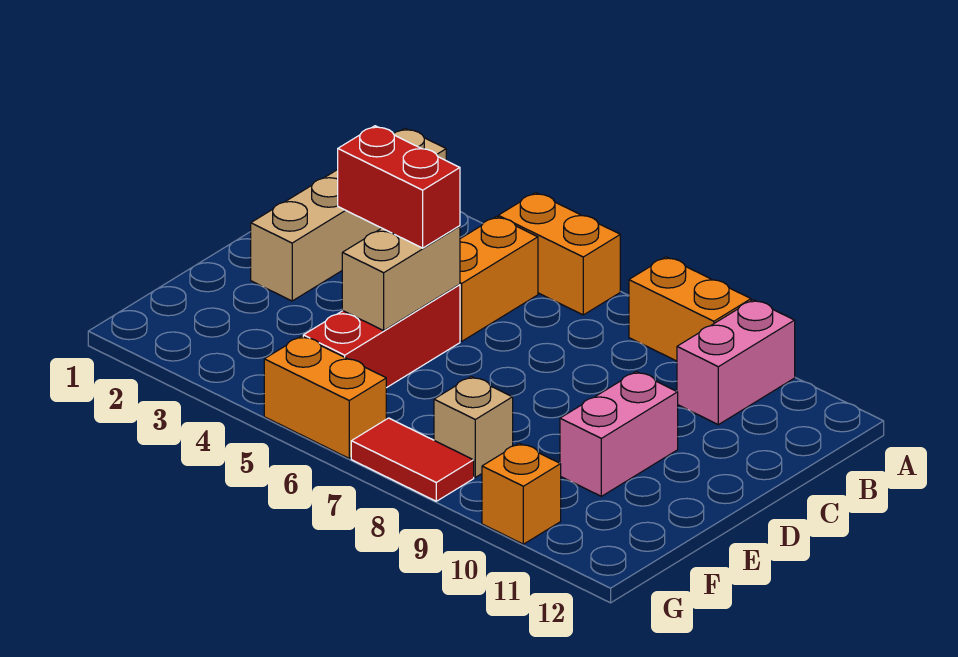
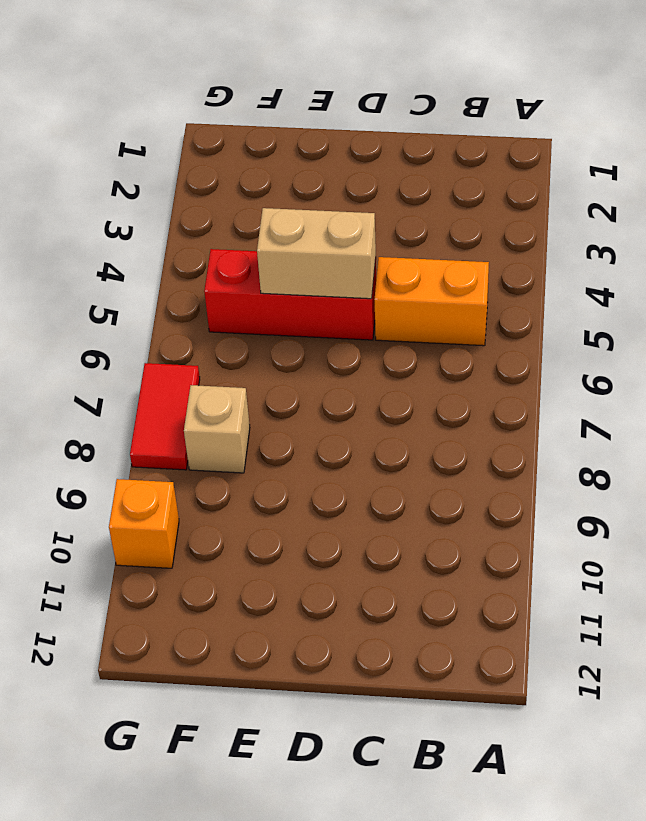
none -> tan brick A2:D2 level 1
none -> orange brick A5:A6 level 1
none -> orange brick A8:A9 level 1

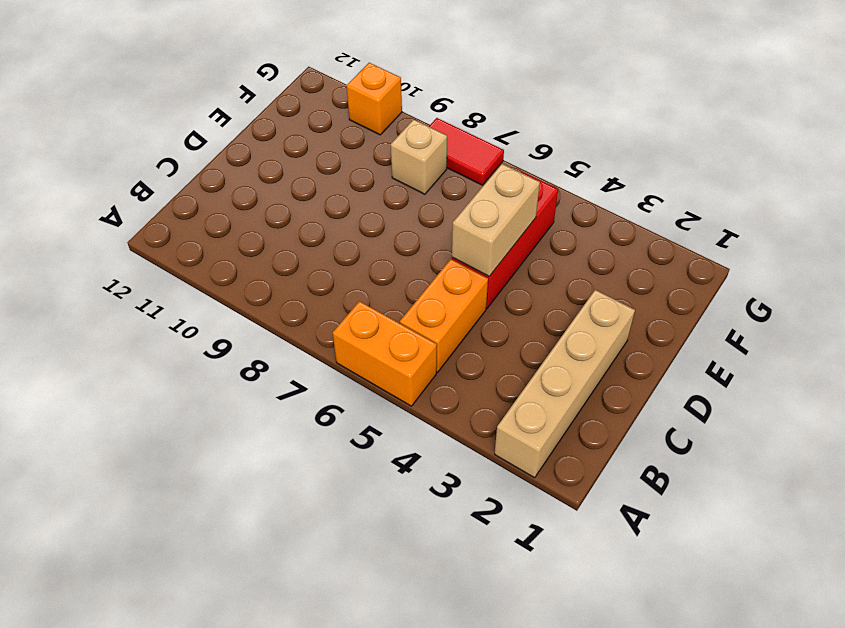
none -> orange brick A8:A9 level 1
none -> pink brick A10:B10 level 1
none -> pink brick D10:E10 level 1

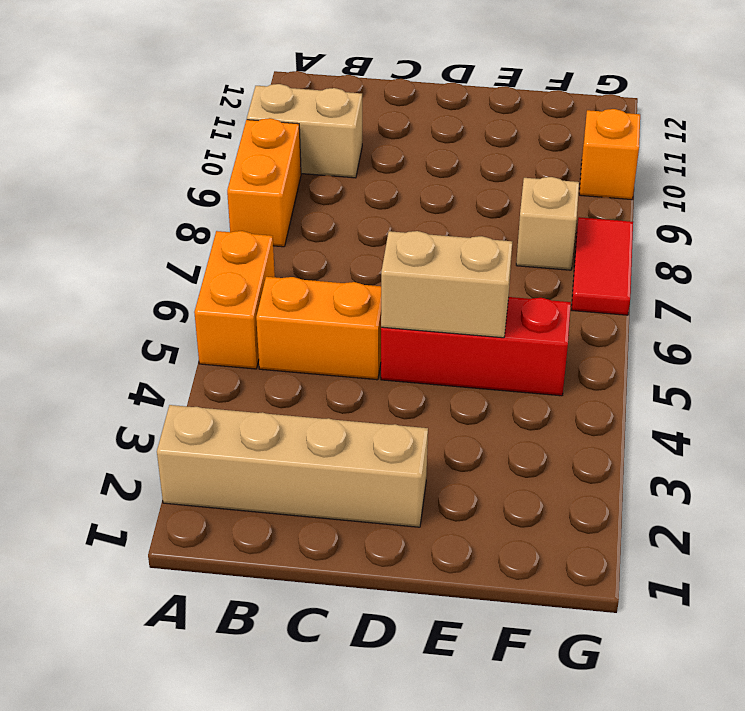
tan brick A10:B10 level 1 -> pink brick A10:B10 level 1
none -> pink brick D10:E10 level 1
none -> orange brick G5:G6 level 1
none -> red brick D4:D5 level 3

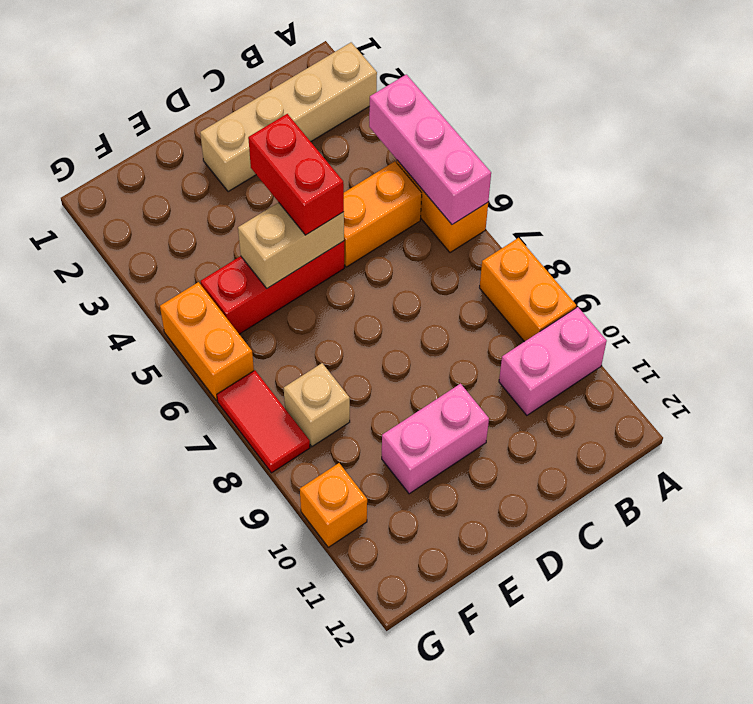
pink brick A4:A6 level 2 -> none

